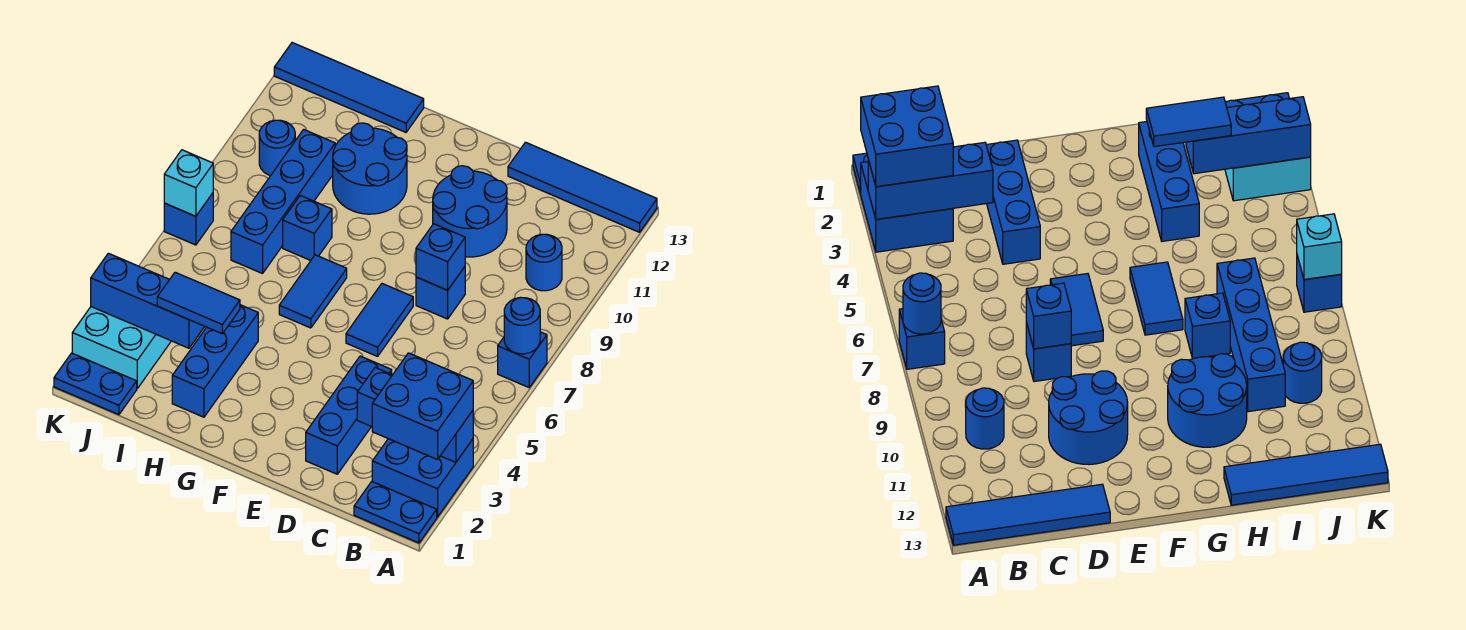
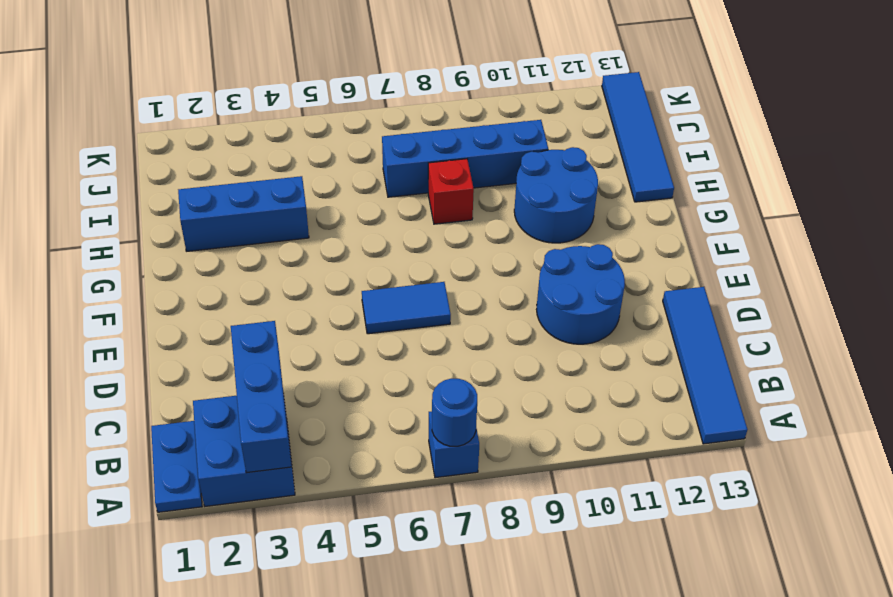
red brick H8 level 1 -> blue brick H8 level 1
none -> blue round brick B10 level 1
none -> blue brick D2:D4 level 1
none -> blue brick D8 level 1

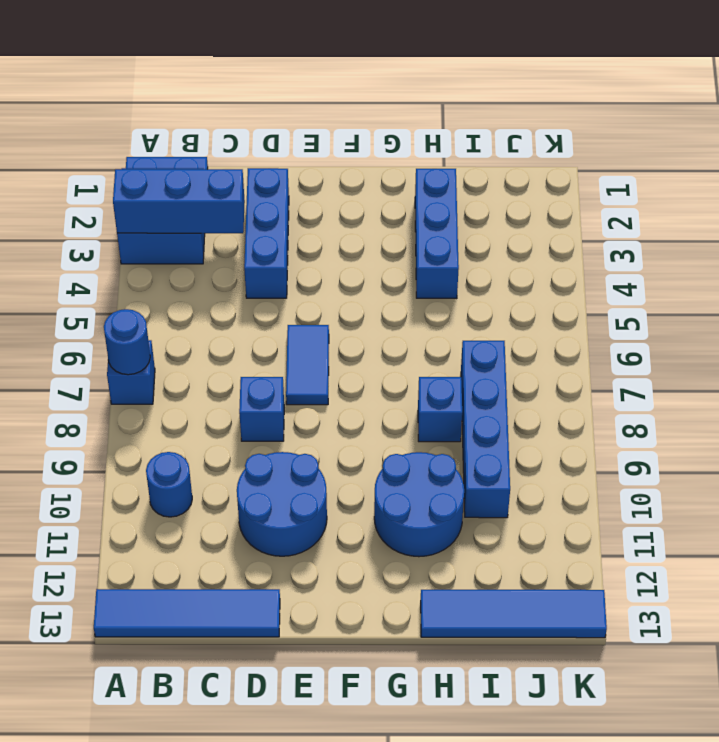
none -> blue tile G6:G7 level 1
none -> blue plate J1:K1 level 1
none -> cyan brick J2:K3 level 1

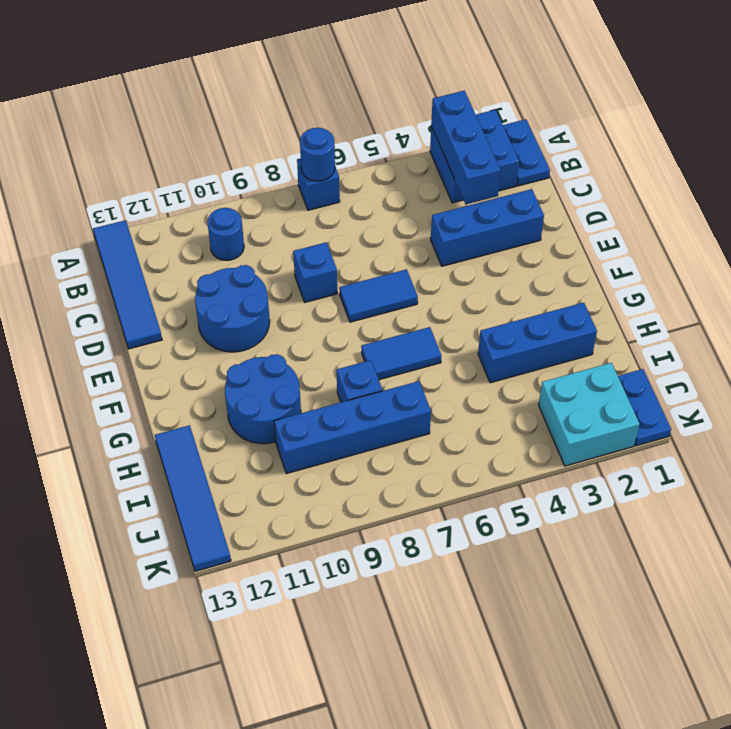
none -> blue round brick J10 level 1
none -> blue brick K7 level 1
none -> blue brick D8 level 2

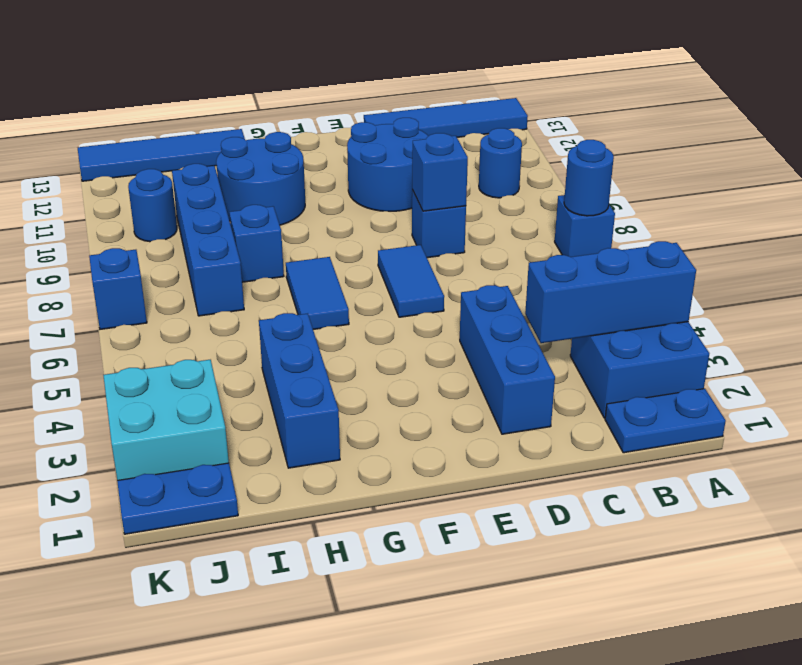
none -> blue brick I3:K3 level 2
none -> cyan brick K7 level 2
none -> blue brick A2:B3 level 3

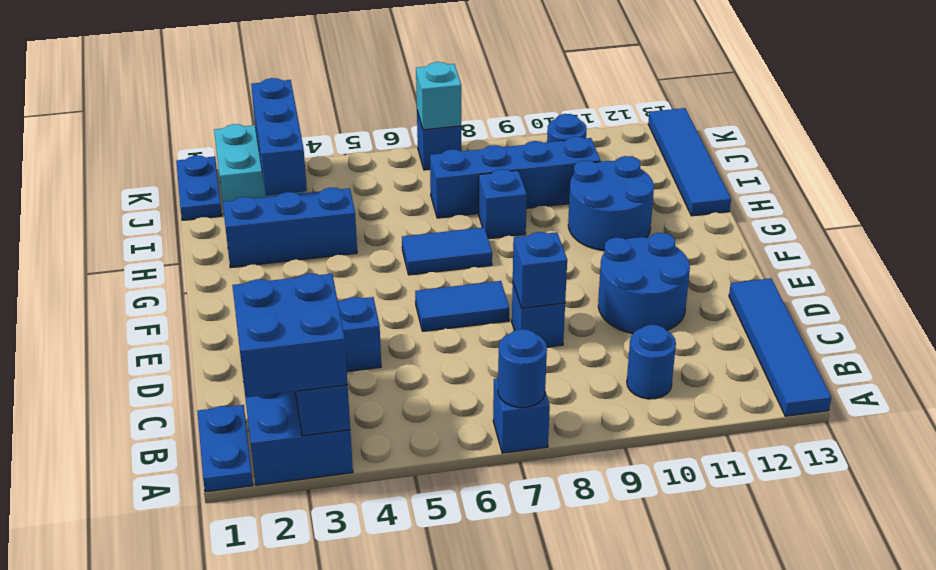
none -> blue tile H3:I3 level 3

